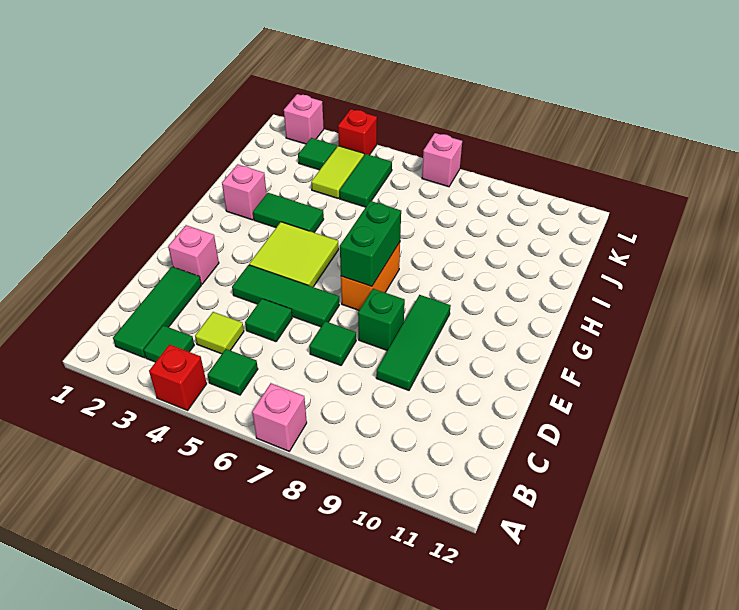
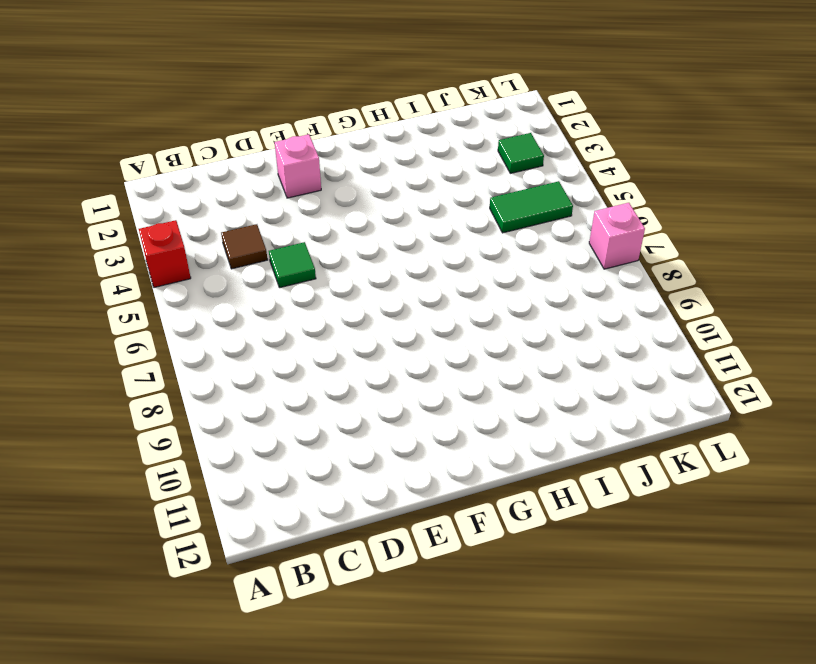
brown tile C4 level 1 -> lime tile C4 level 1
none -> pink brick A7 level 1
none -> green tile B2:D2 level 1
none -> green tile B3 level 1

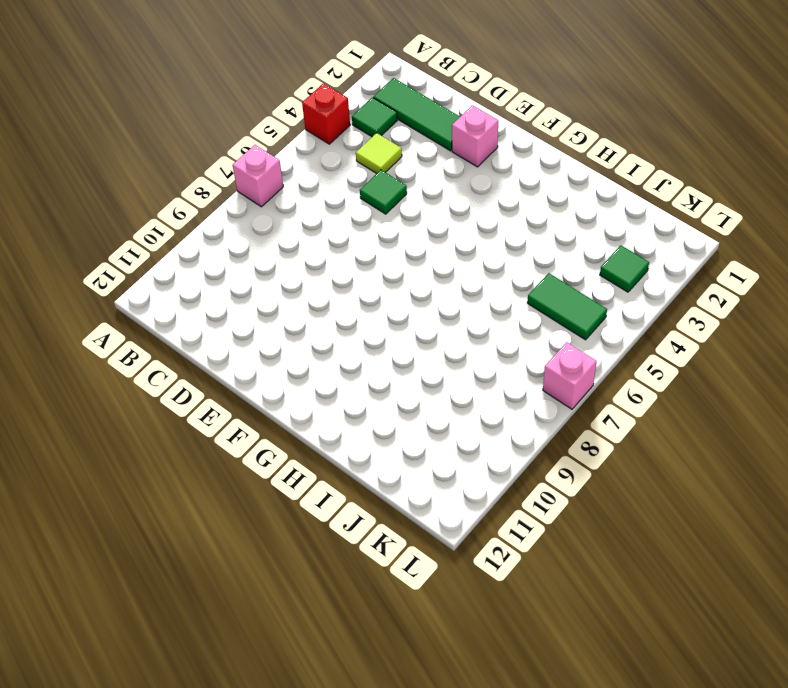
none -> green tile B5 level 1
none -> green tile D7 level 1
none -> green tile D9:F9 level 1

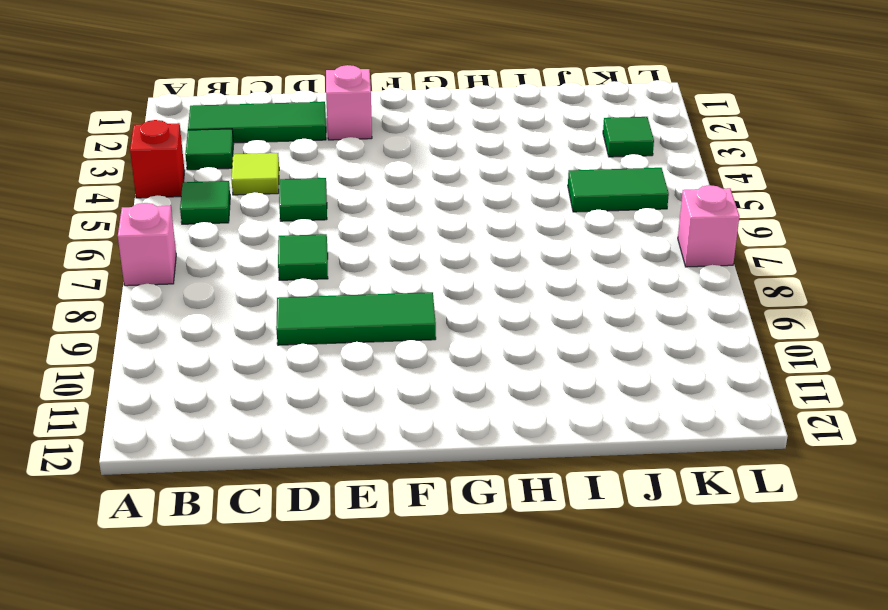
none -> green tile E4:E6 level 1
none -> green brick E8 level 1
none -> lime tile F4:G5 level 1

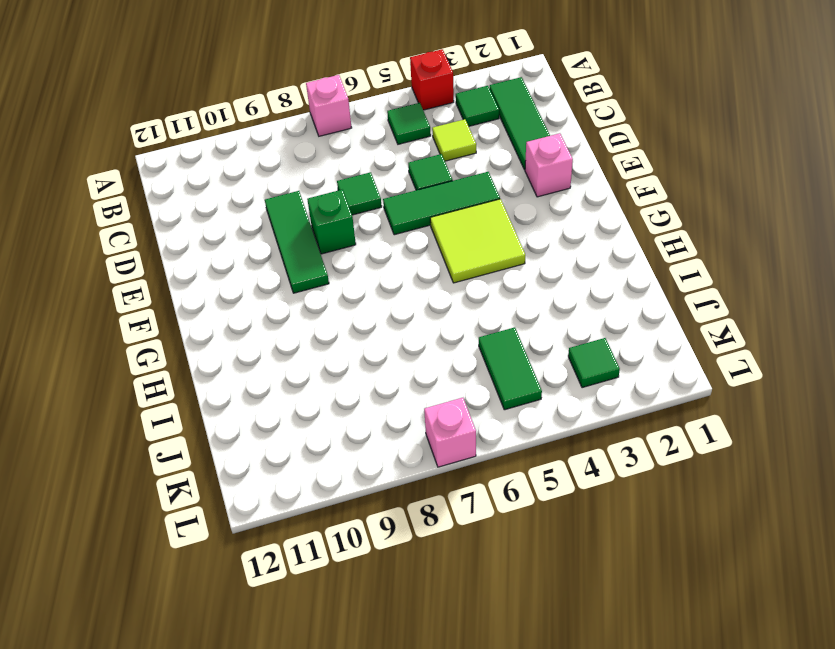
none -> orange brick F7:G7 level 1
none -> pink brick H2 level 1
none -> green tile H3:H4 level 1

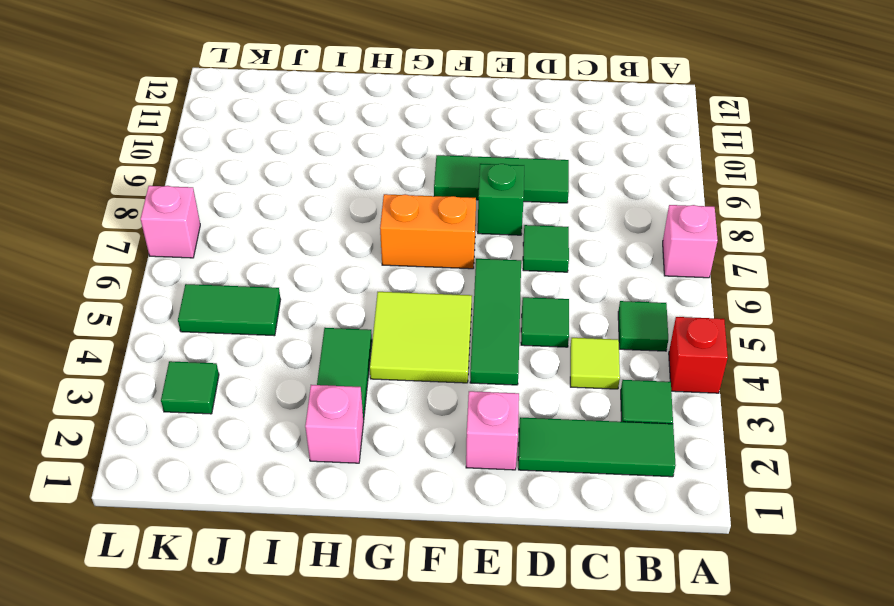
none -> lime tile J4:K4 level 1
none -> pink brick L2 level 1
none -> red brick L4 level 1

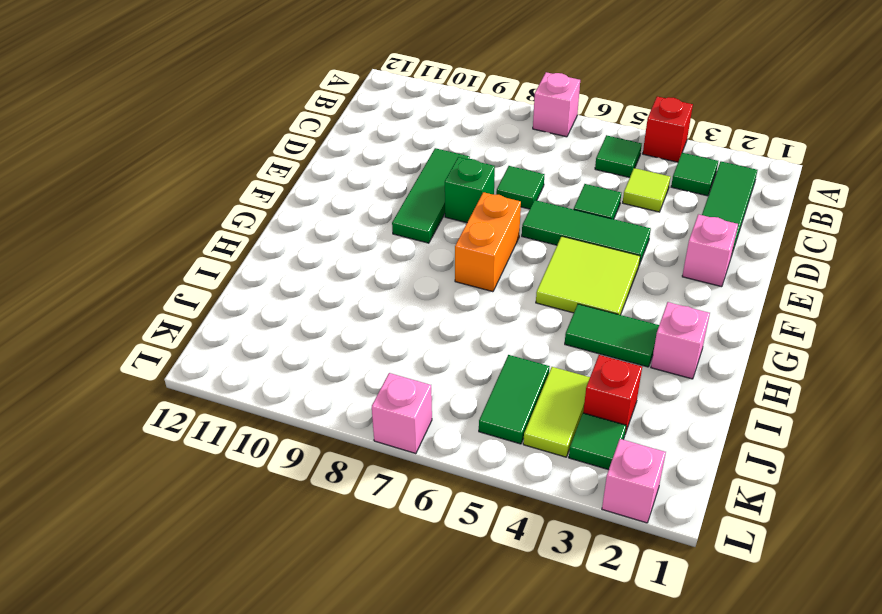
red brick J3 level 1 -> red brick L4 level 1
none -> green brick F7:G7 level 2

